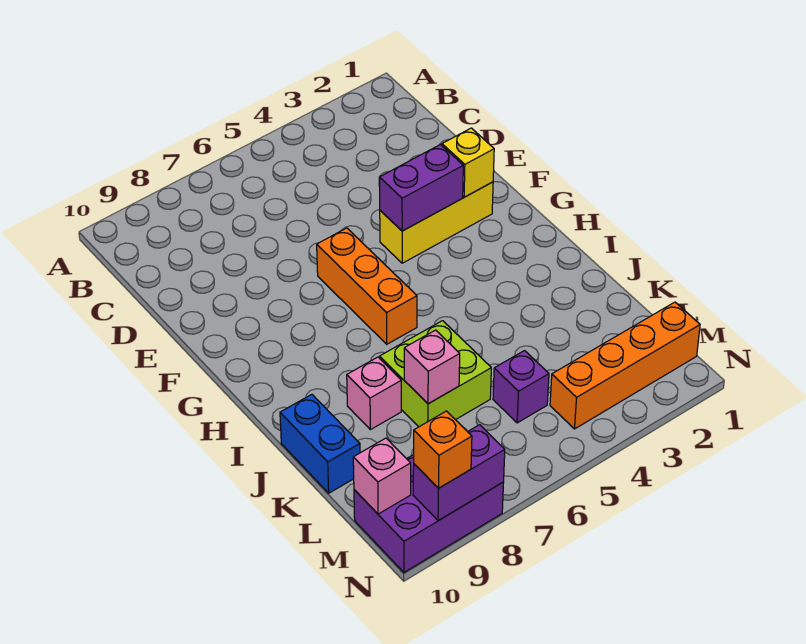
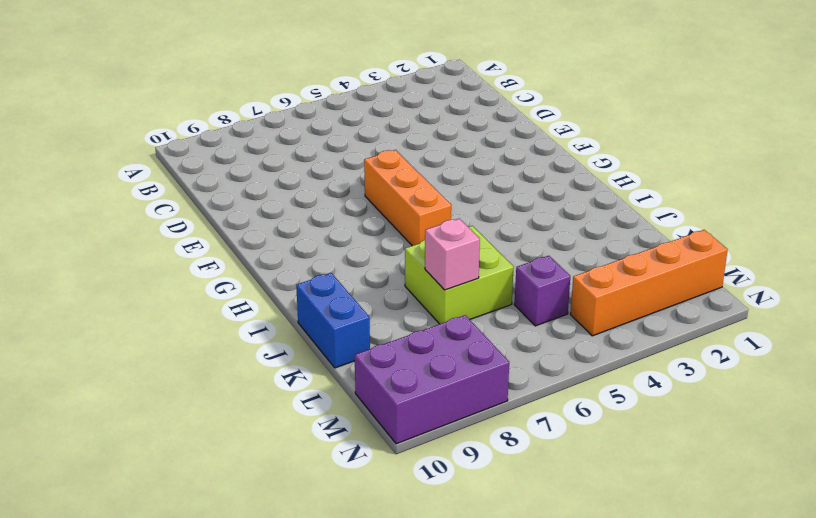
none -> yellow brick F2:F4 level 1
none -> pink brick J8 level 1
none -> yellow brick F2 level 2

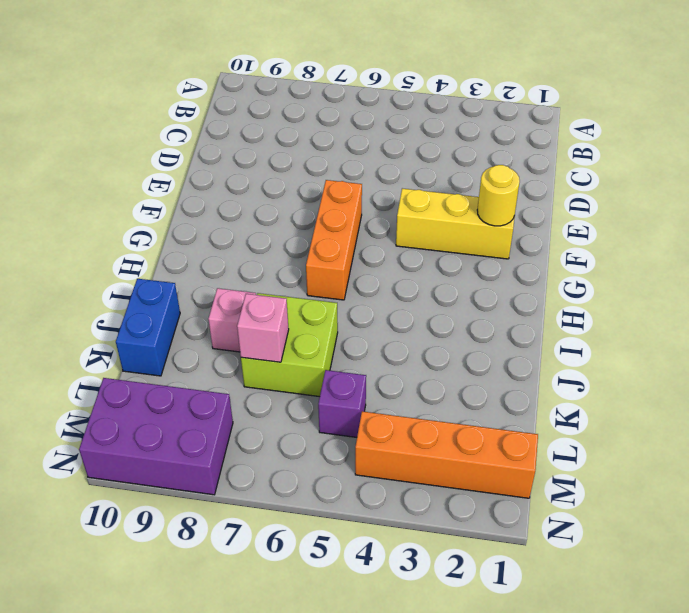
yellow round brick F2 level 2 -> yellow brick F2 level 2
none -> purple brick F3:F4 level 2
none -> pink brick M10 level 2
none -> purple brick N8:N9 level 2

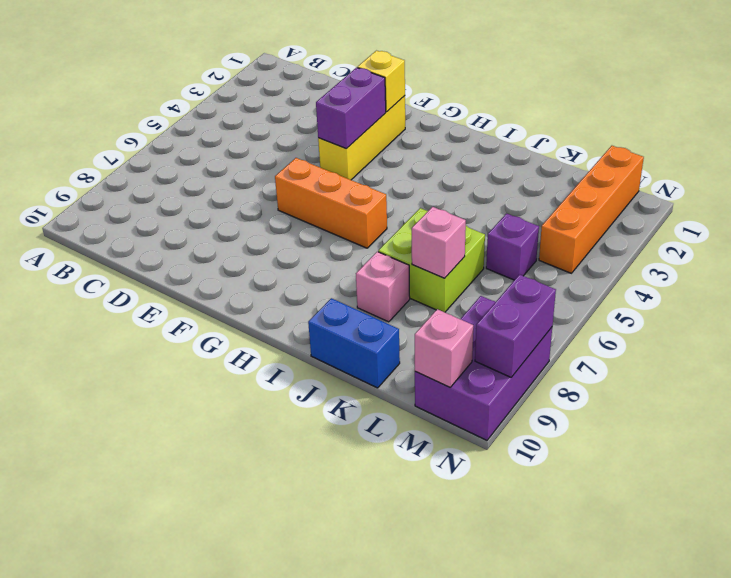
none -> orange brick N9 level 3

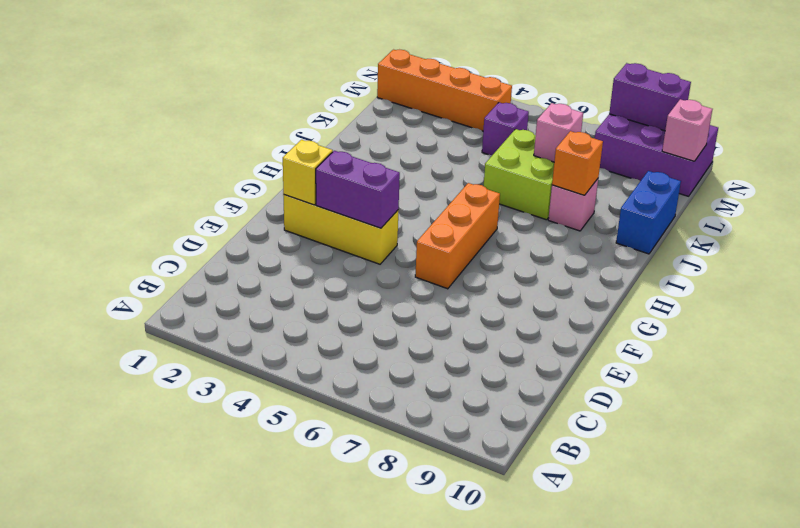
orange brick J8 level 2 -> orange brick N9 level 3

